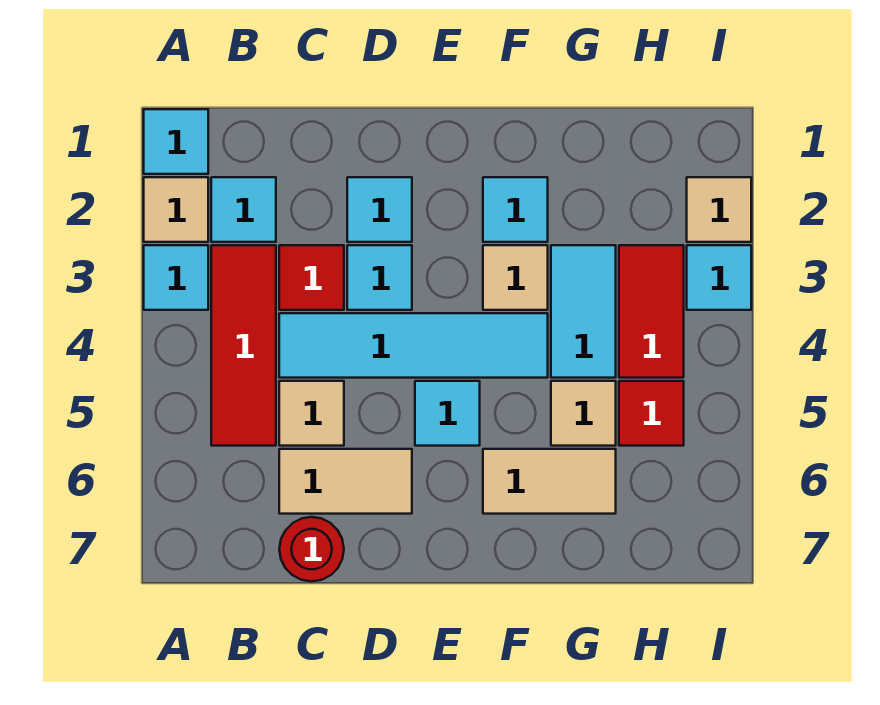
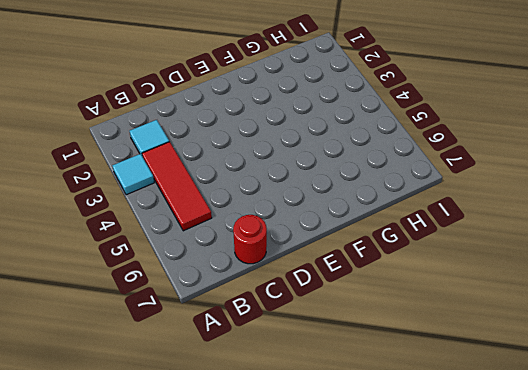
none -> cyan tile A1 level 1
none -> tan tile A2 level 1
none -> red tile C3 level 1

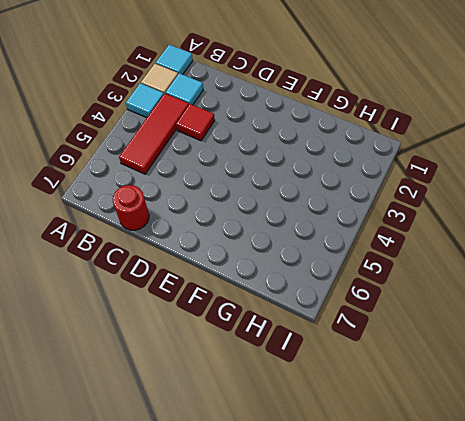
none -> cyan tile C4:F4 level 1
none -> tan tile C5 level 1
none -> tan tile C6:D6 level 1

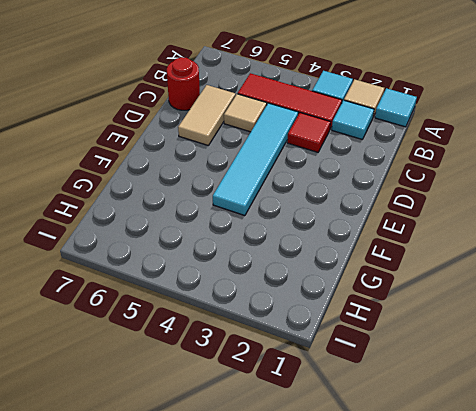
none -> cyan tile D2 level 1
none -> cyan tile D3 level 1
none -> cyan tile E5 level 1

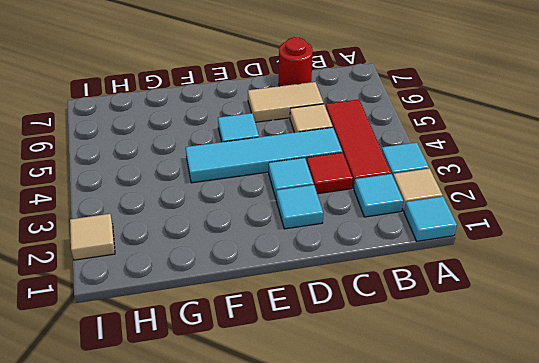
none -> cyan tile F2 level 1
none -> tan tile F3 level 1
none -> tan tile F6:G6 level 1

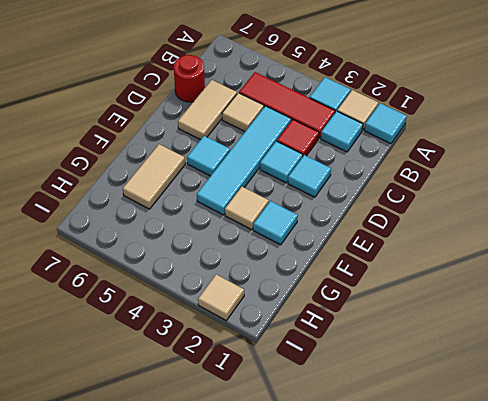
none -> cyan tile G3:G4 level 1
none -> tan tile G5 level 1
none -> red tile H3:H4 level 1

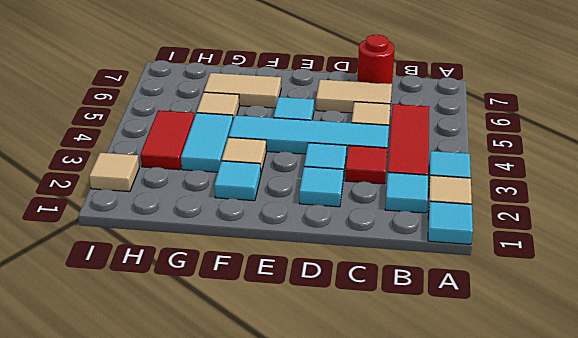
none -> red tile H5 level 1
none -> cyan tile I3 level 1

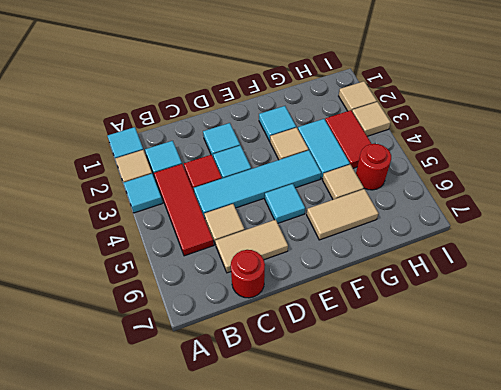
red round brick H5 level 1 -> red tile H5 level 1
tan tile I3 level 1 -> cyan tile I3 level 1

